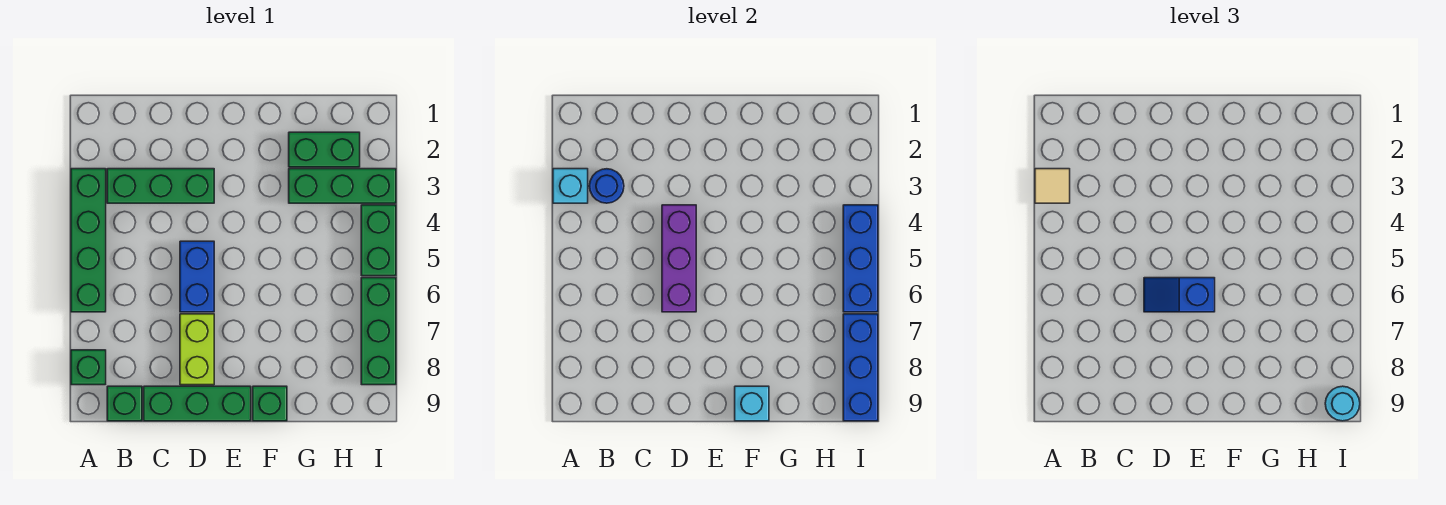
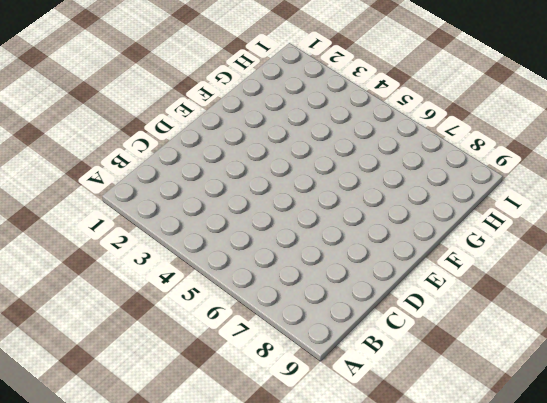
none -> green brick A3:A6 level 1
none -> green brick A8 level 1
none -> green brick B3:D3 level 1

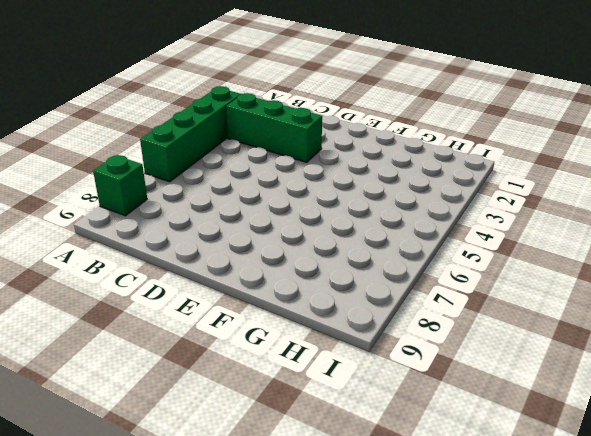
none -> green brick B9 level 1
none -> green brick C9:E9 level 1
none -> blue brick D5:D6 level 1

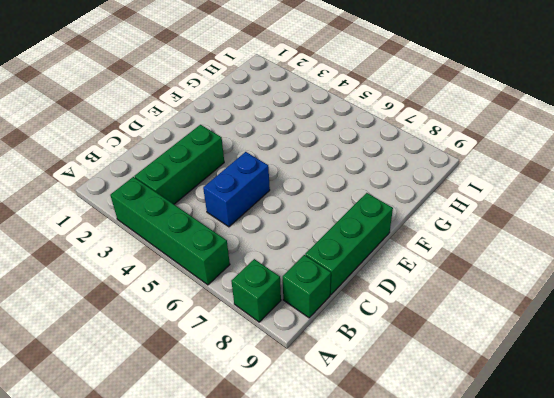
blue brick C5:D5 level 1 -> blue brick D5:D6 level 1
none -> lime brick D7:D8 level 1
none -> green brick F9 level 1
none -> green brick G2:H2 level 1

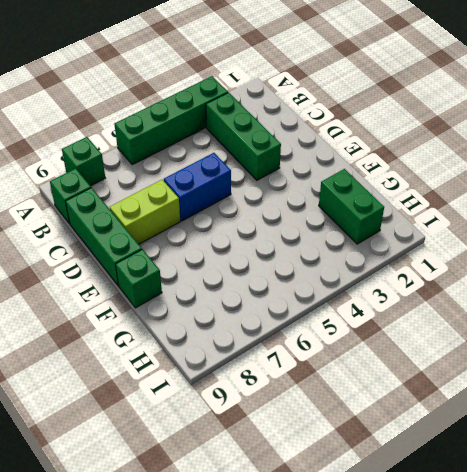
none -> green brick G3:I3 level 1
none -> green brick I4:I5 level 1
none -> green brick I6:I8 level 1

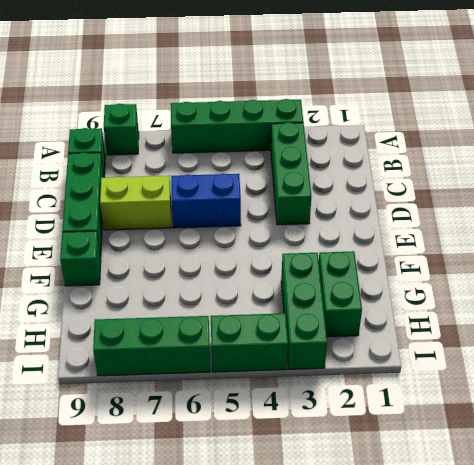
none -> cyan brick A3 level 2
none -> blue round brick B3 level 2
none -> purple brick D4:D6 level 2

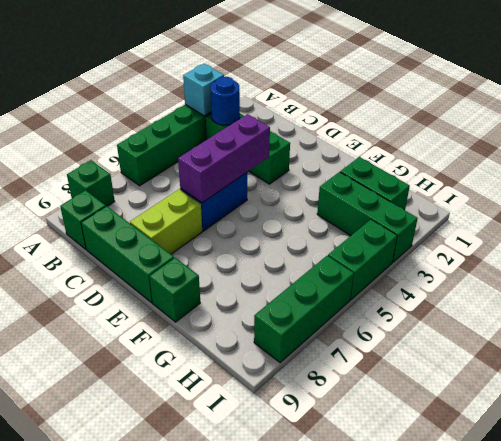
none -> cyan brick F9 level 2
none -> blue brick I4:I6 level 2
none -> blue brick I7:I9 level 2

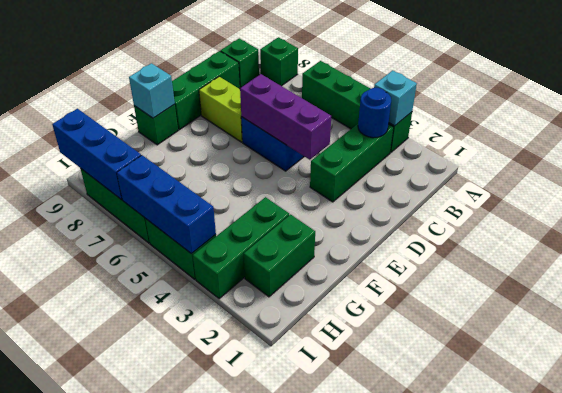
none -> tan tile A3 level 3
none -> blue slope D6:E6 level 3 top E
none -> cyan round brick I9 level 3

